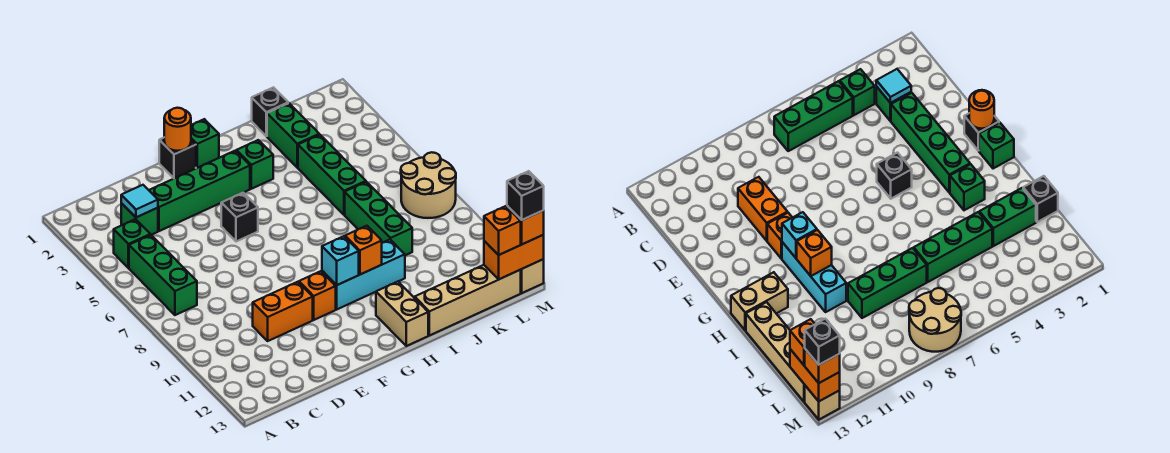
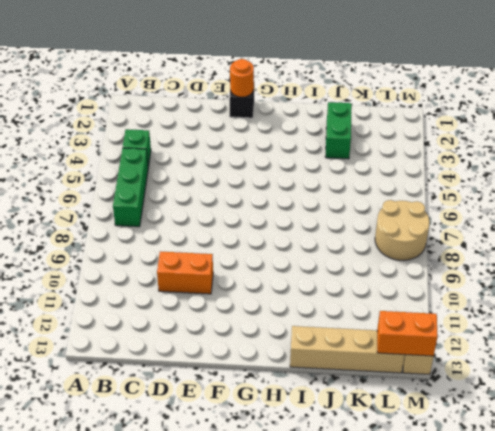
none -> green brick C3 level 1
none -> green brick D3:G3 level 1
none -> black brick F5 level 1

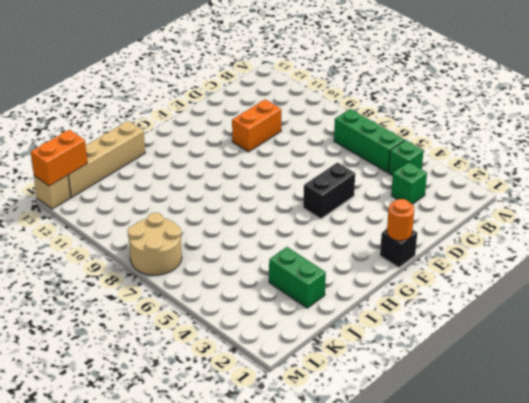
black brick E5:F5 level 1 -> black brick F5 level 1
none -> green brick D3:G3 level 1
none -> orange brick F10 level 1
none -> green brick G1 level 1

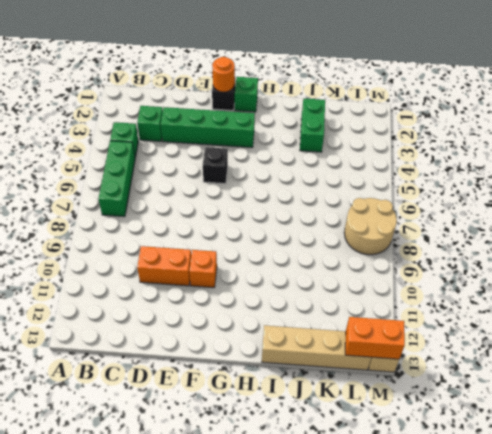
none -> cyan brick G10:I10 level 1
none -> green brick H3 level 1
none -> tan brick H12:H13 level 1

